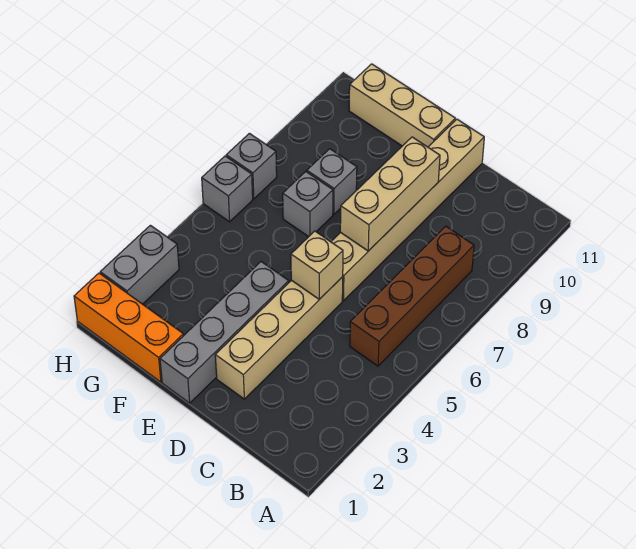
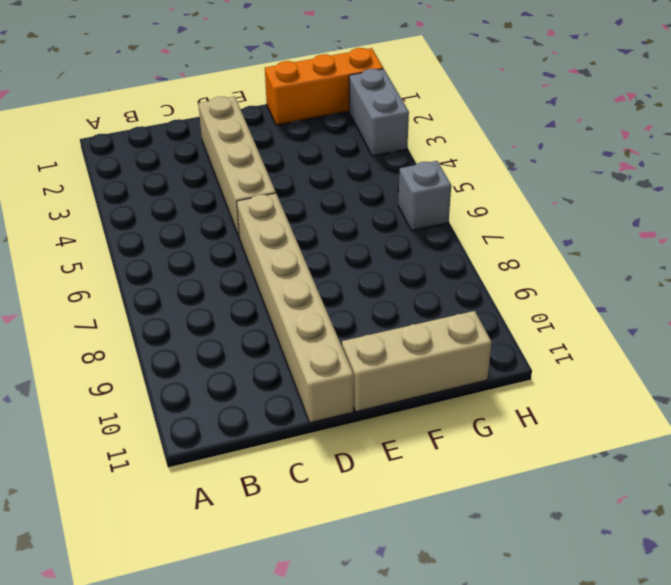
none -> brown brick B5:B8 level 1
none -> grey brick E1:E4 level 1
none -> grey brick F7 level 1

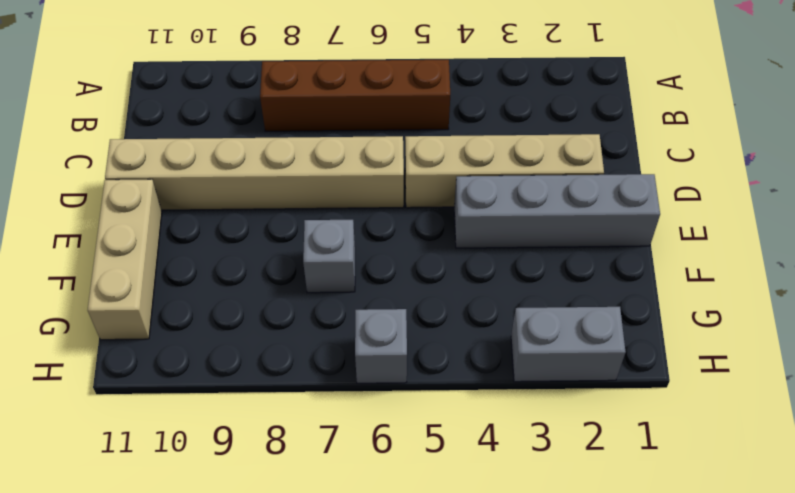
none -> orange brick F1:H1 level 1
none -> grey brick F8 level 1
none -> grey brick H7 level 1

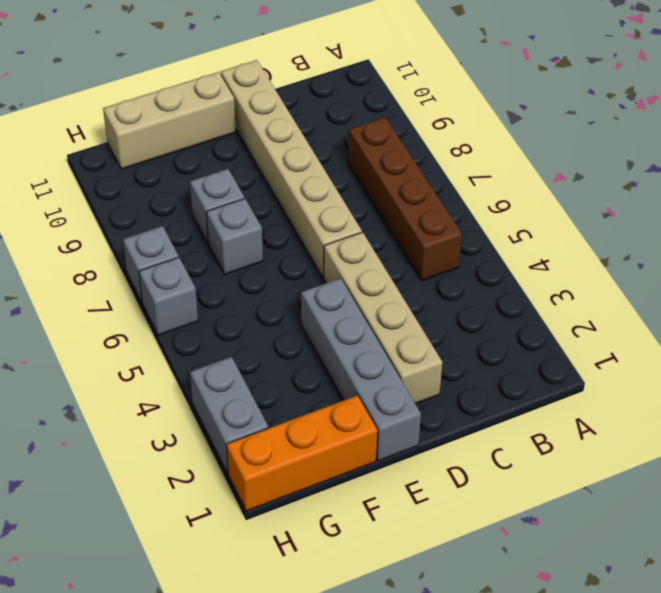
none -> tan brick D5 level 2
none -> tan brick D7:D9 level 2

